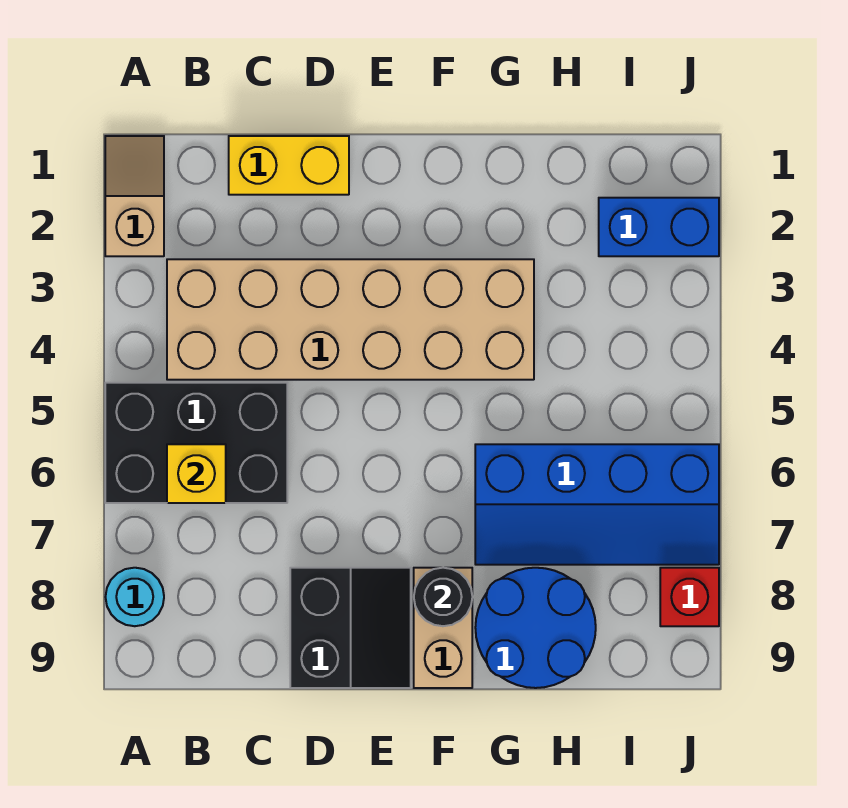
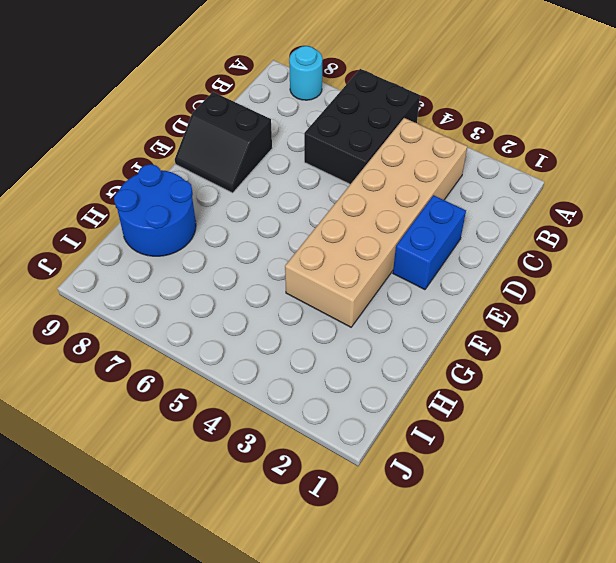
blue brick D2:E2 level 1 -> blue brick I2:J2 level 1
none -> tan slope A1:A2 level 1 top 2
none -> yellow brick C1:D1 level 1
none -> tan brick F8:F9 level 1

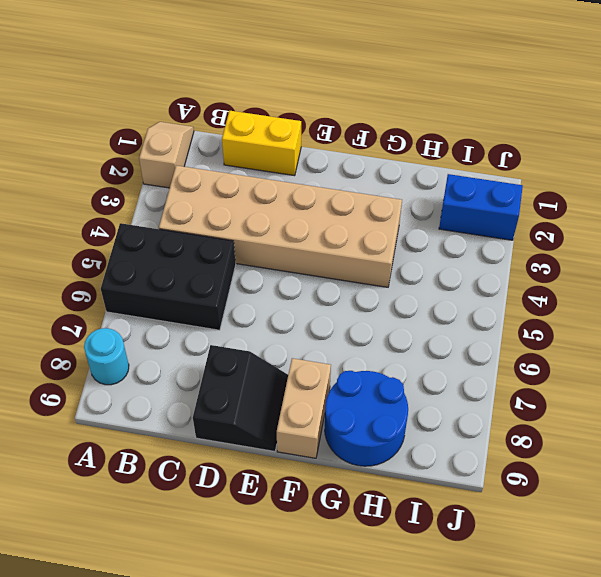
none -> blue slope G6:J7 level 1 top 6
none -> red brick J8 level 1
none -> yellow brick B6 level 2

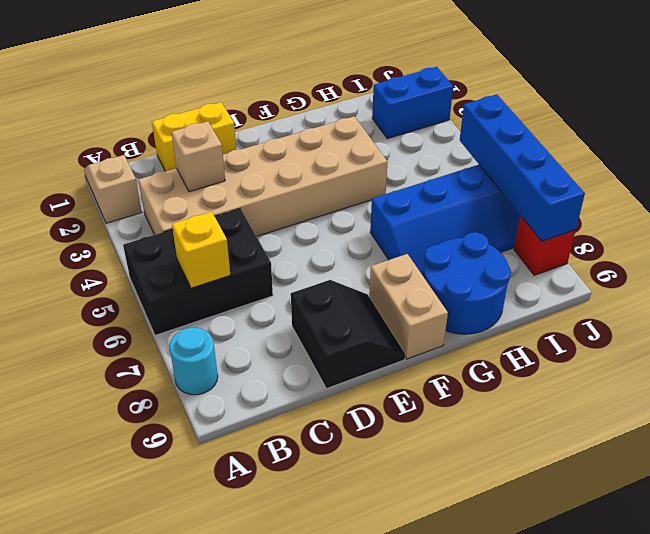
tan brick C3 level 2 -> none
blue brick J5:J8 level 2 -> none
none -> black round brick F8 level 2

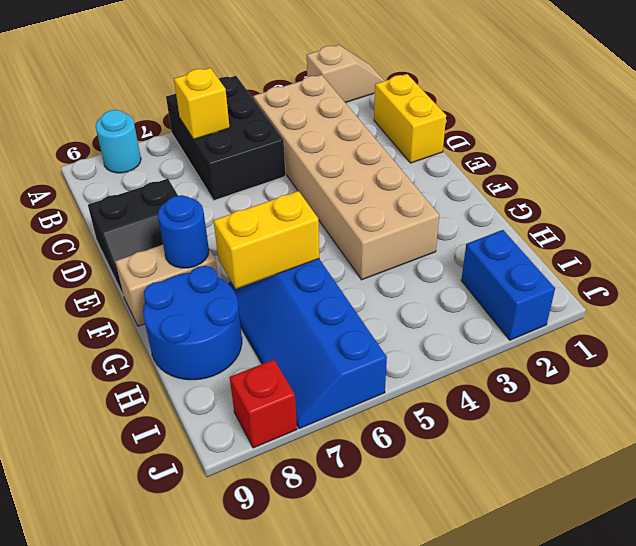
blue round brick F8 level 2 -> black round brick F8 level 2
yellow brick G6:G7 level 2 -> none

